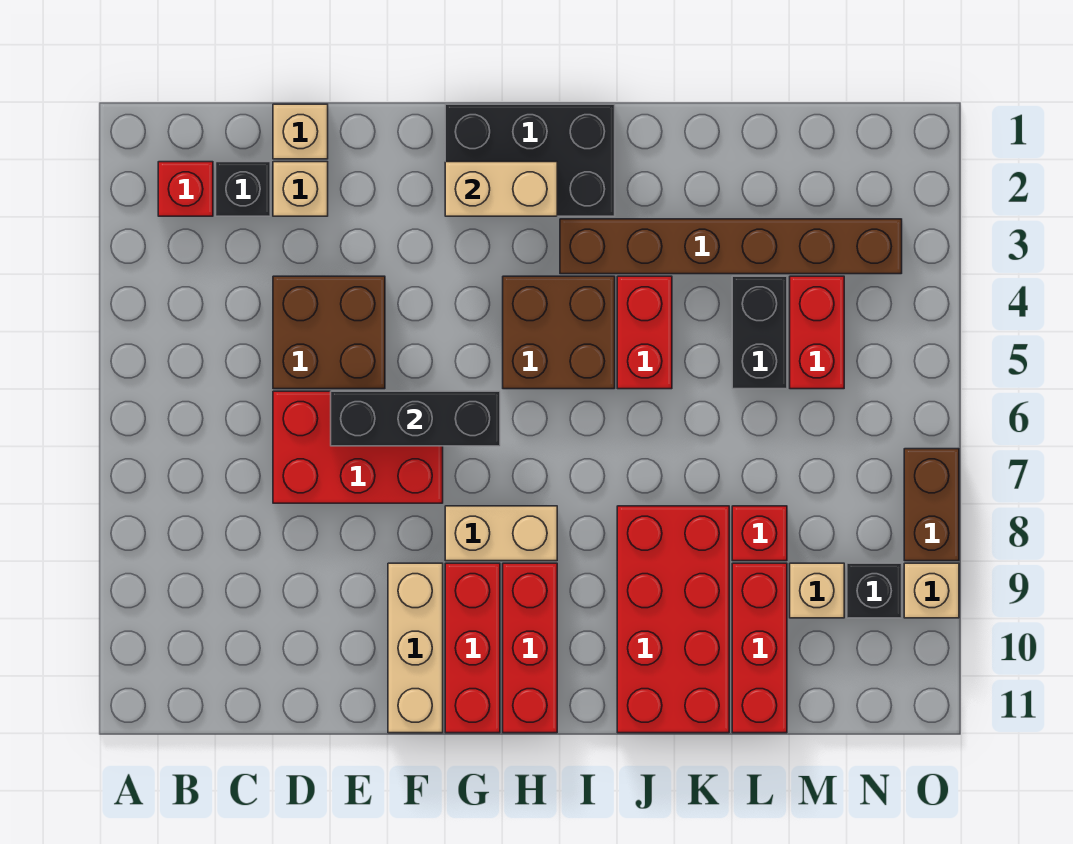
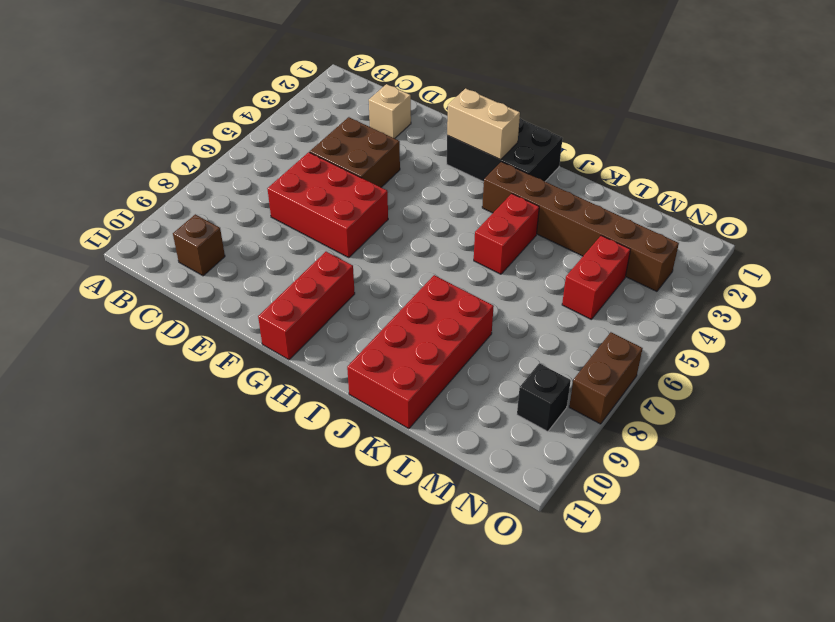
brown brick C10 level 1 -> none
none -> red brick B2 level 1
none -> black brick C2 level 1
none -> tan brick D1 level 1

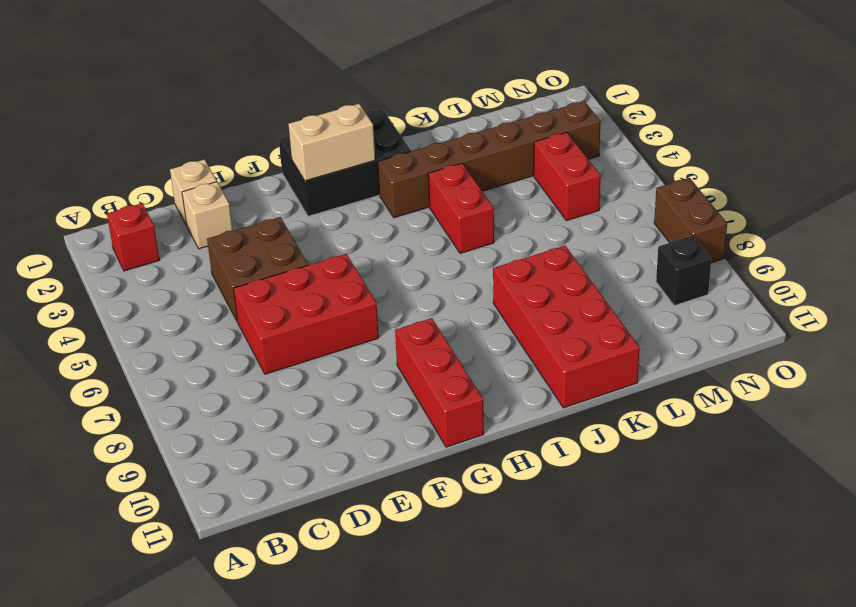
none -> black brick C2 level 1
none -> tan brick F9:F11 level 1
none -> tan brick G8:H8 level 1

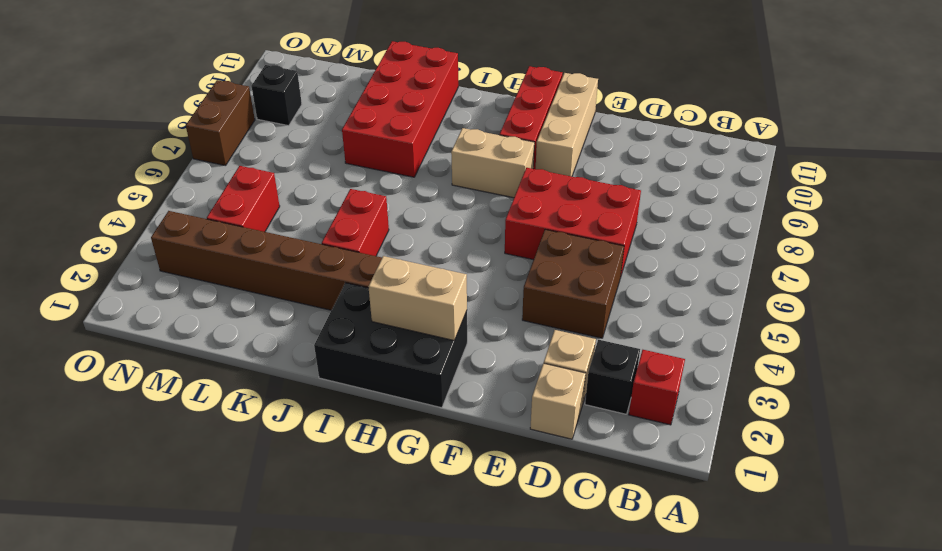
none -> brown brick H4:I5 level 1
none -> red brick H9:H11 level 1
none -> black brick L4:L5 level 1

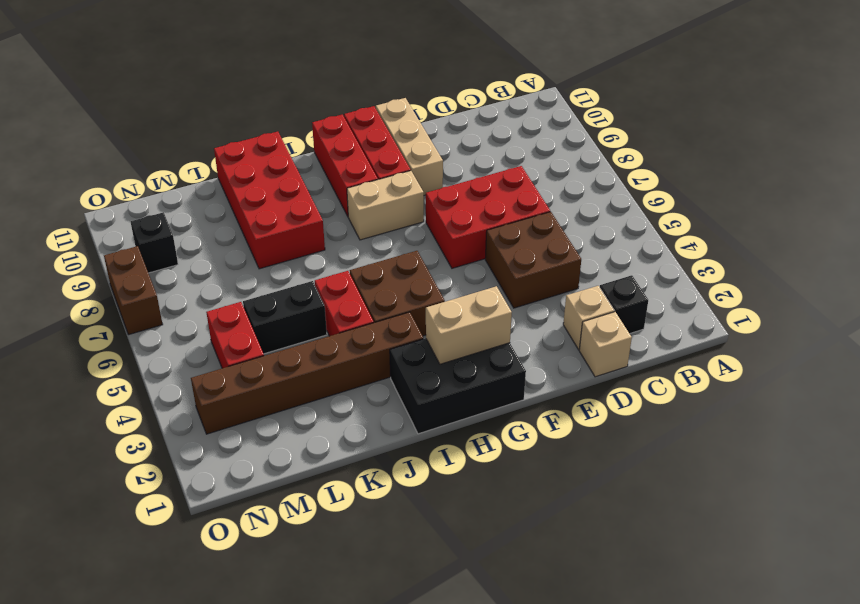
black brick K5:L5 level 1 -> black brick L4:L5 level 1
none -> red brick B2 level 1
none -> red brick L8 level 1
none -> red brick L9:L11 level 1

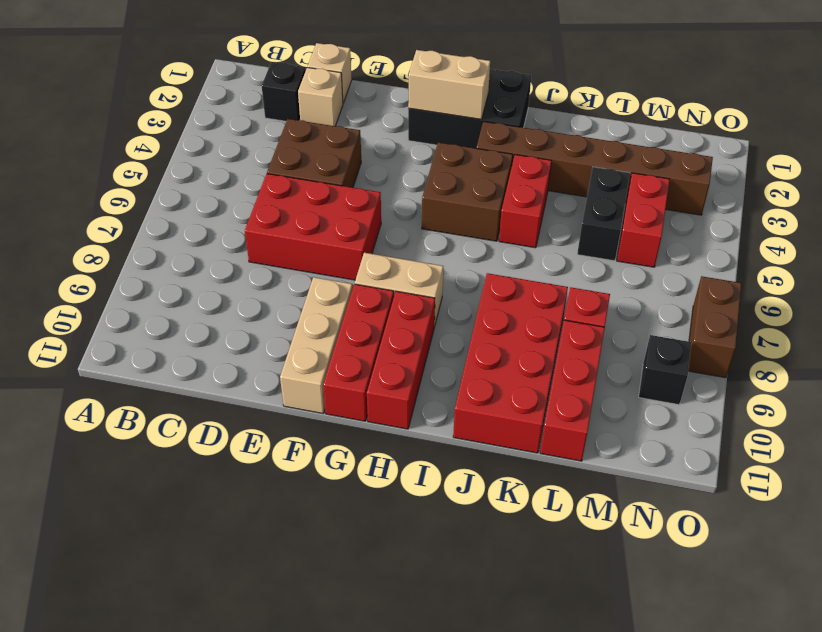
none -> red brick B2 level 1
none -> tan brick M9 level 1
none -> tan brick O9 level 1

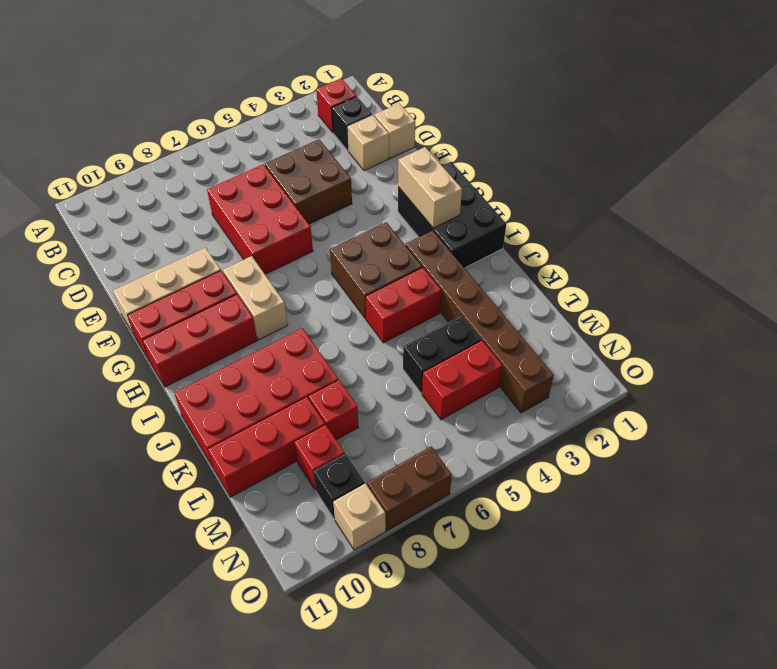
red brick M9 level 1 -> tan brick M9 level 1
none -> black brick E6:G6 level 2

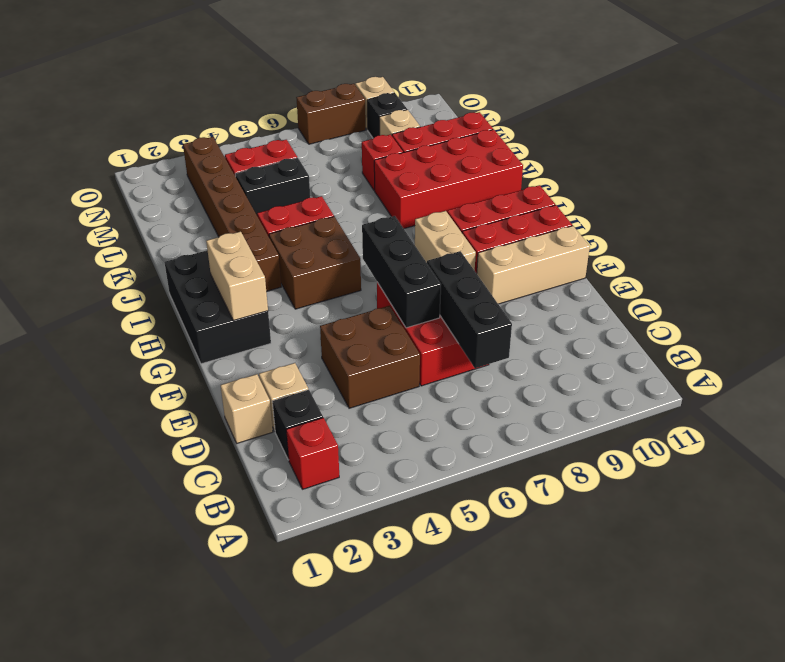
black brick C7:E7 level 2 -> none

